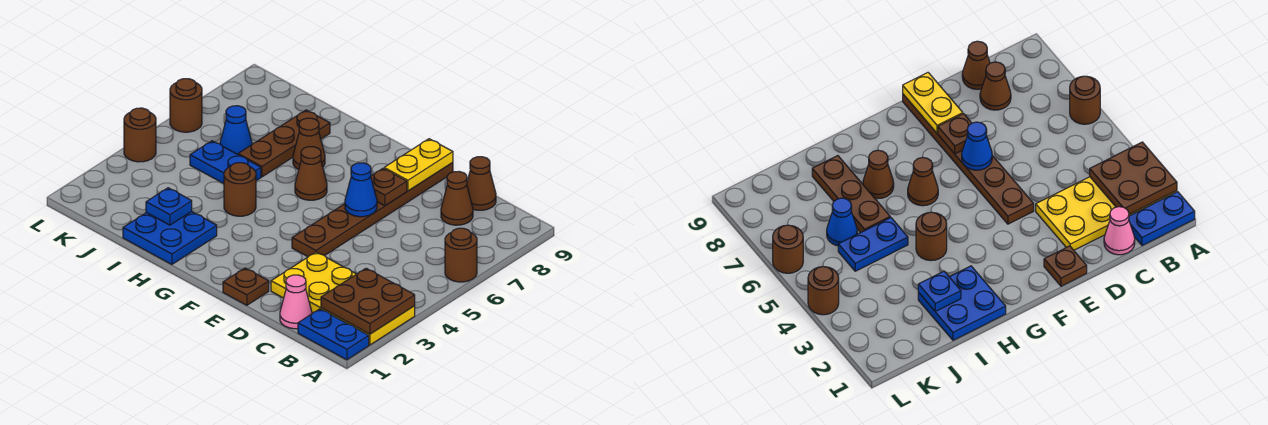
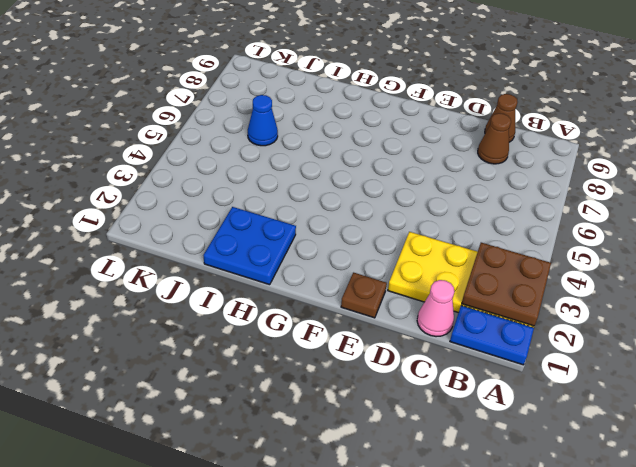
none -> brown round brick A6 level 1
none -> brown plate E4:E9 level 1
none -> brown cone G6 level 1

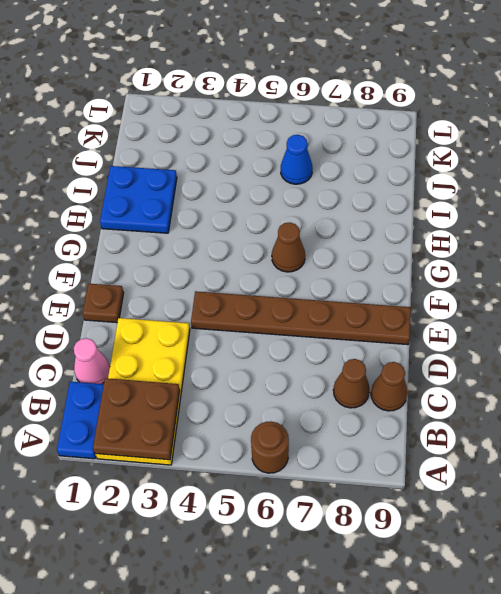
none -> brown round brick H4 level 1
none -> brown cone H7 level 1
none -> blue plate I5:J5 level 1

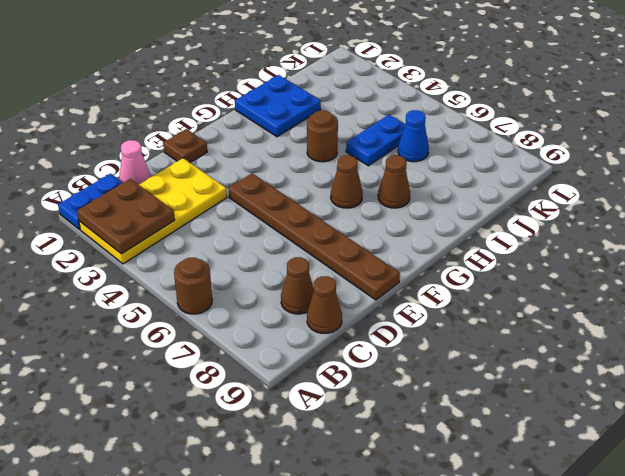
none -> brown plate I6:I8 level 1
none -> brown round brick L4 level 1
none -> brown round brick L6 level 1

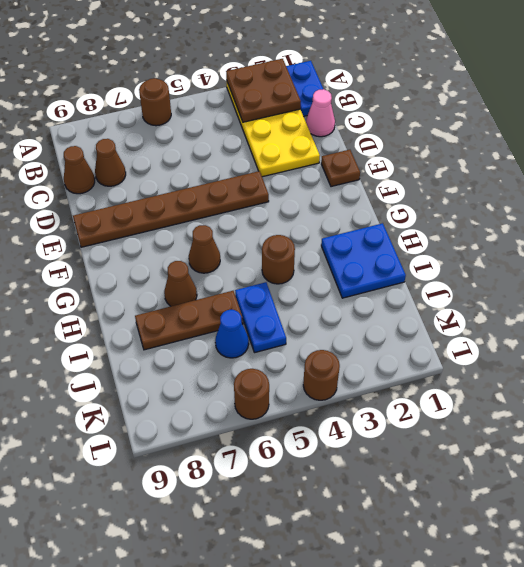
none -> blue cone E6 level 2
none -> brown plate E7 level 2
none -> yellow plate E8:E9 level 2

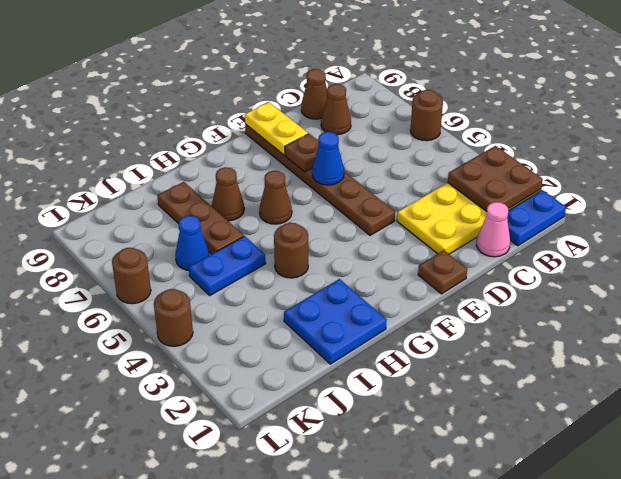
none -> blue plate I2 level 2

